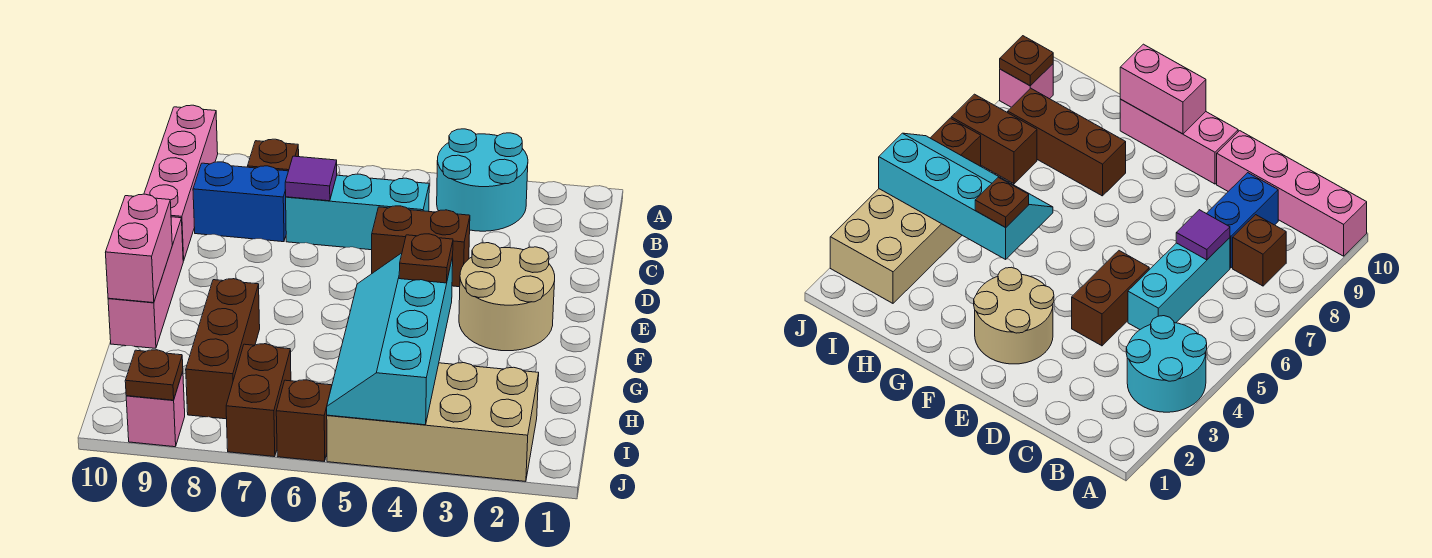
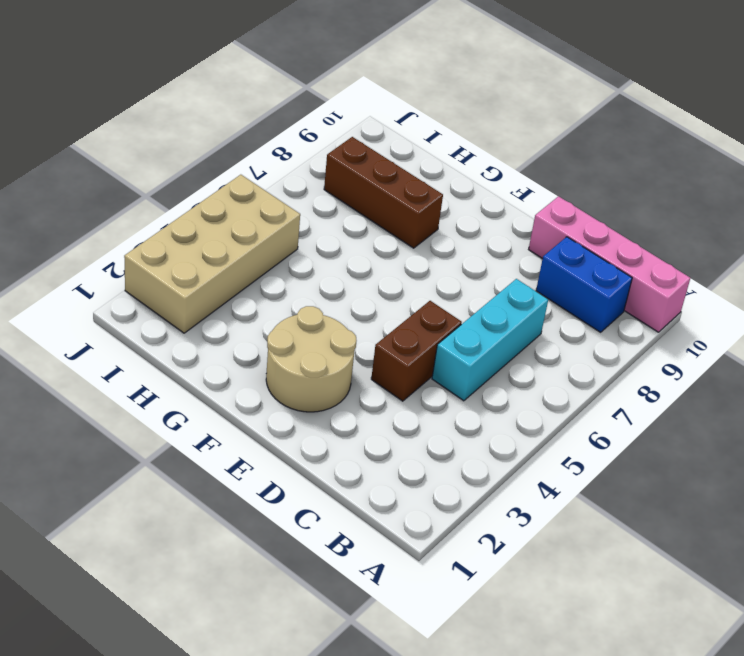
blue brick B9:C9 level 1 -> blue brick C8:C9 level 1
none -> cyan round brick A3:B4 level 1
none -> brown brick B8 level 1
none -> pink brick E10:G10 level 1

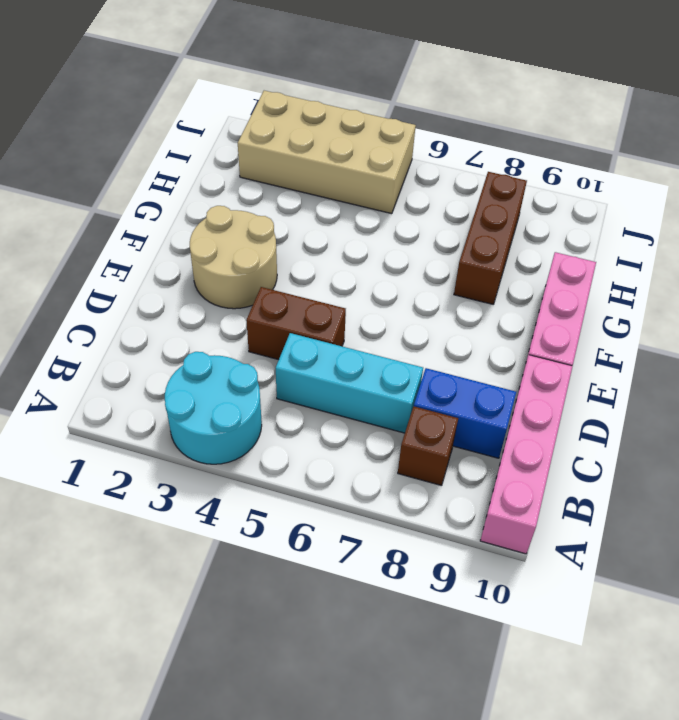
none -> brown brick I7:J7 level 1
none -> brown brick J6 level 1
none -> pink brick J9 level 1

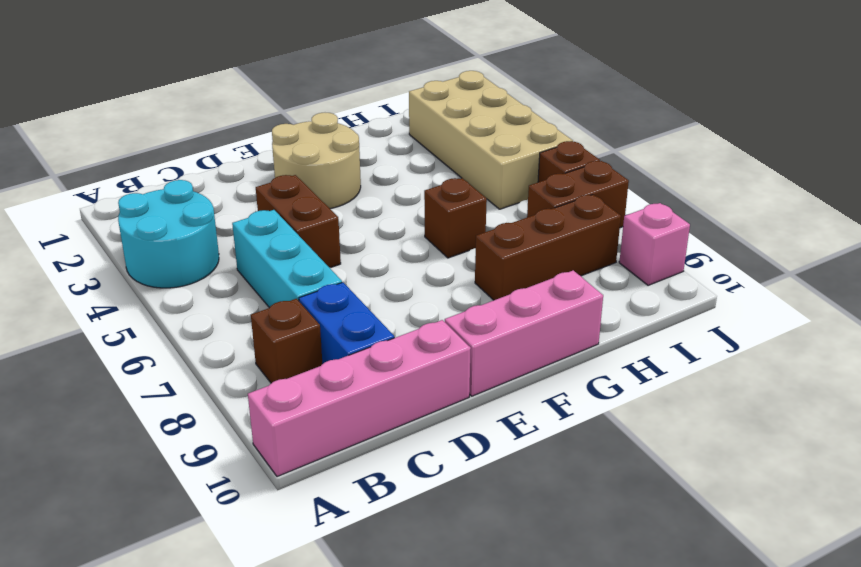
brown brick G6 level 1 -> none
none -> purple tile C7 level 2
none -> pink brick F10:G10 level 2
none -> cyan slope G4:J5 level 2 top 4

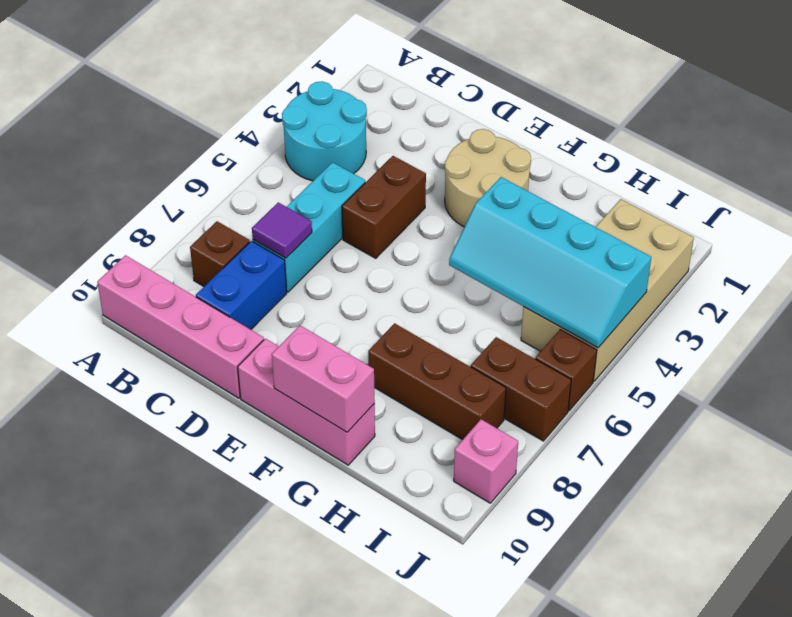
none -> brown plate J9 level 2
none -> brown plate G4 level 3

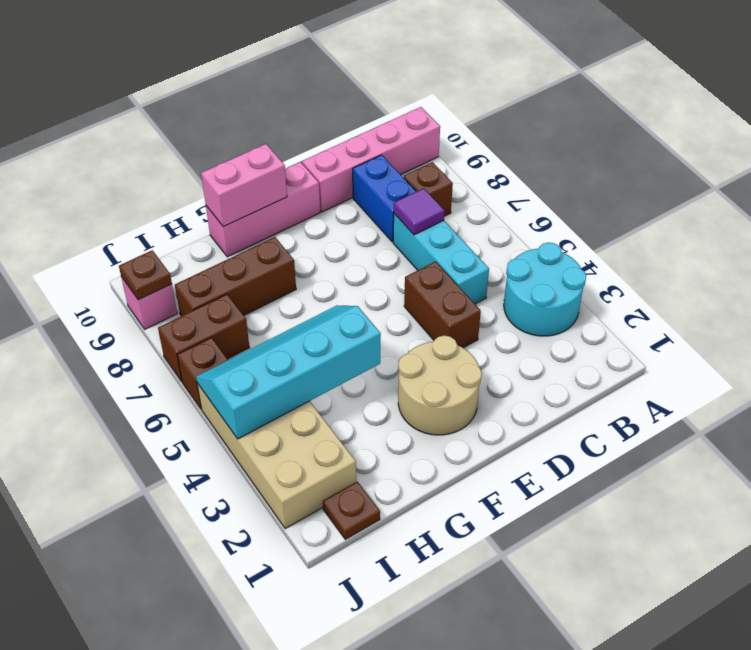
brown plate I1 level 1 -> brown plate G4 level 3

